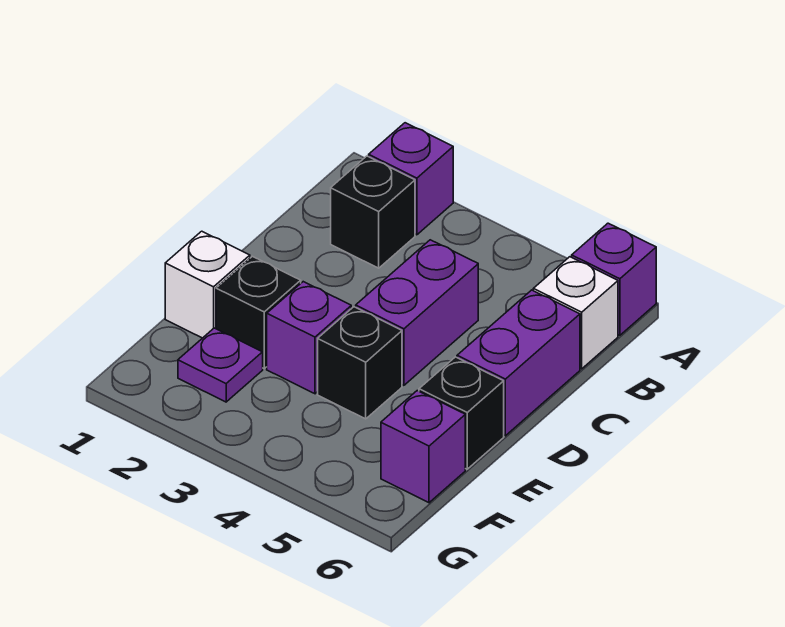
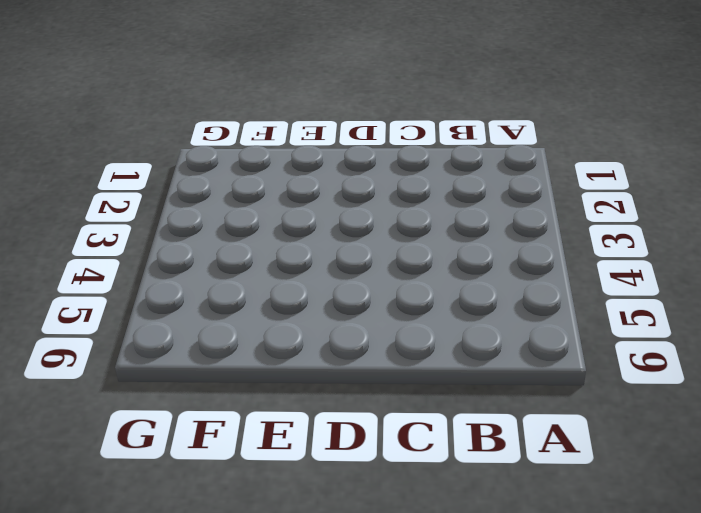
none -> purple brick A2 level 1
none -> purple brick A6 level 1
none -> black brick B2 level 1

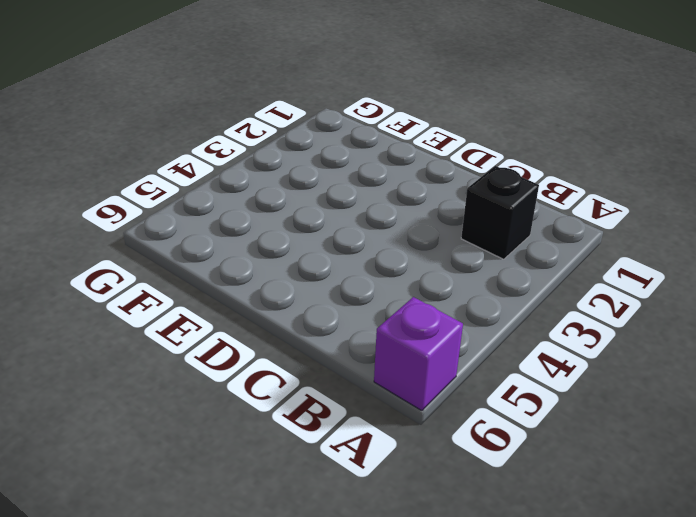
none -> purple brick A2 level 1
none -> white brick B6 level 1
none -> purple brick C4:D4 level 1

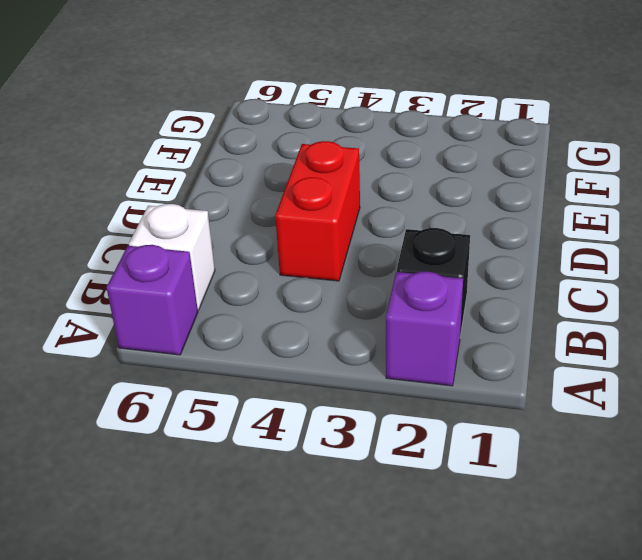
red brick C4:D4 level 1 -> purple brick C4:D4 level 1
none -> purple brick C6:D6 level 1
none -> white brick E1 level 1
none -> black brick E2 level 1

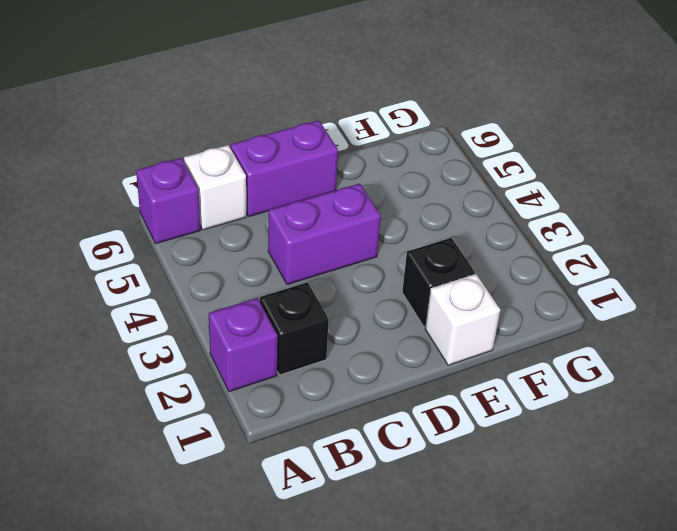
none -> purple brick E3 level 1
none -> black brick E4 level 1
none -> black brick E6 level 1

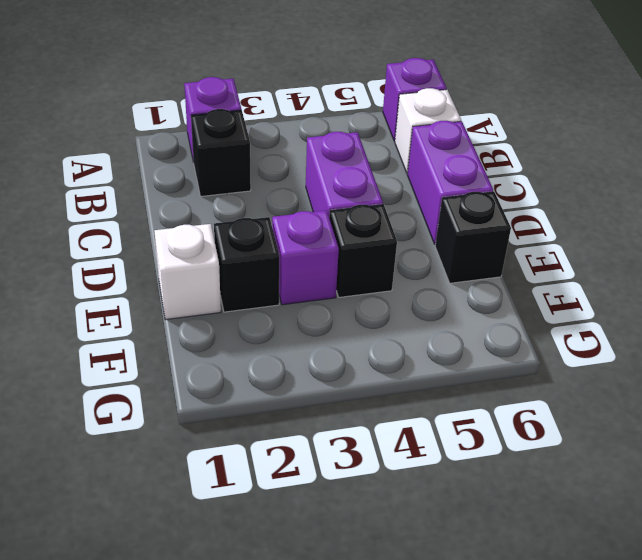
none -> purple plate F2 level 1
none -> purple brick F6 level 1

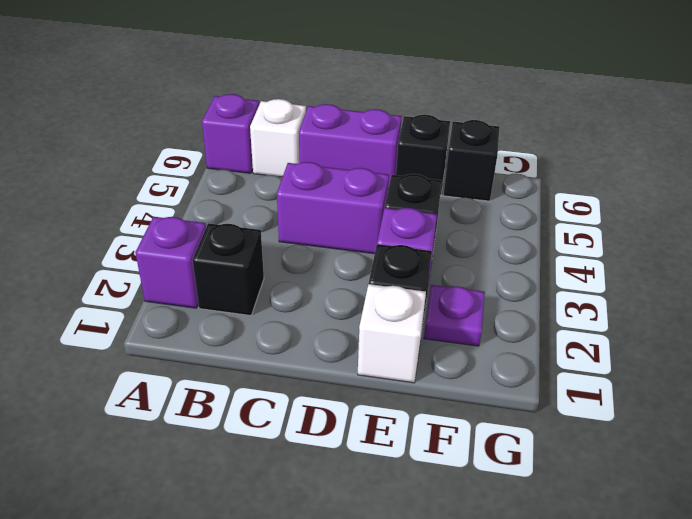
black brick F6 level 1 -> purple brick F6 level 1

